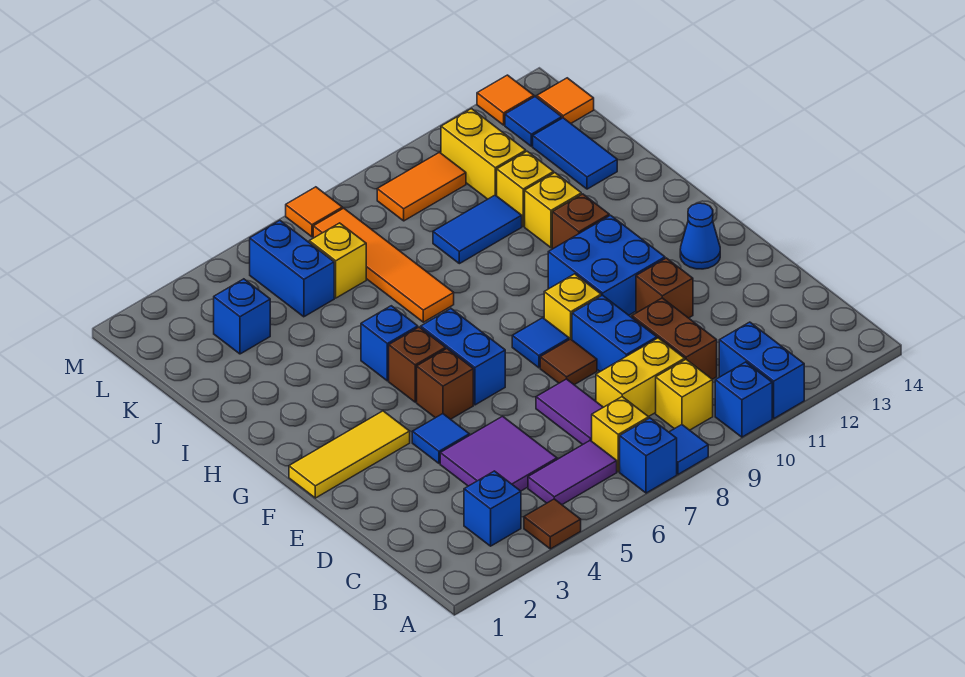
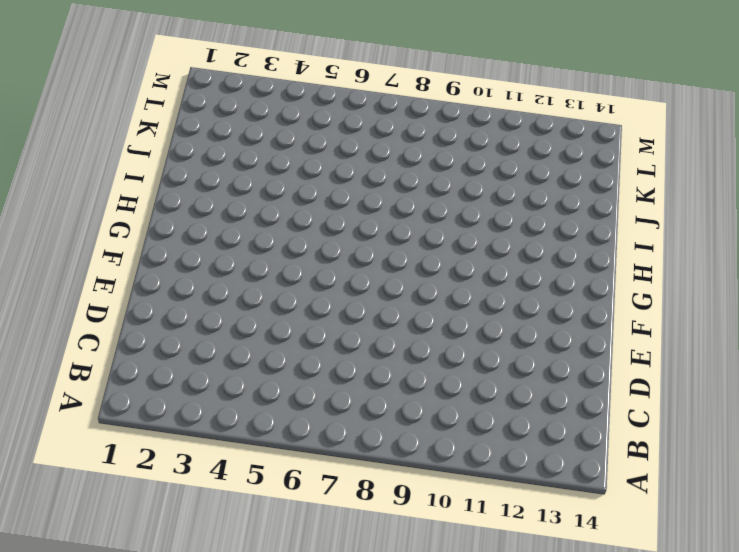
none -> brown tile A4 level 1
none -> blue brick A7 level 1
none -> blue tile A8 level 1
none -> blue brick A10 level 1

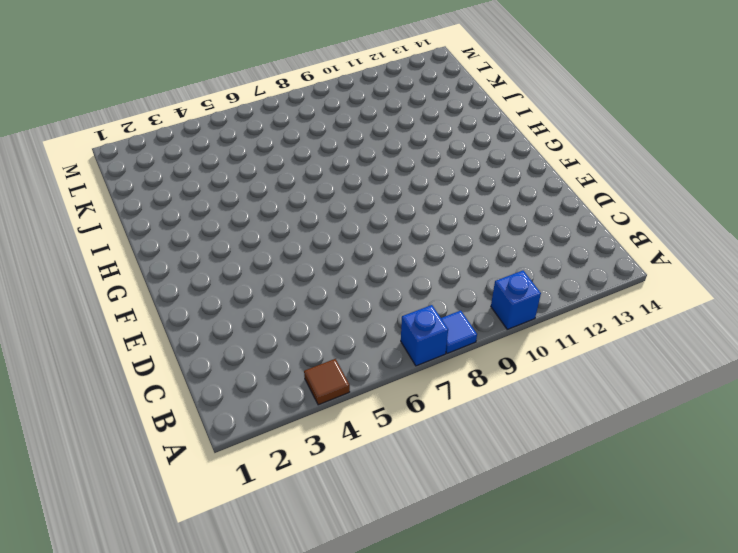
none -> blue brick A11:B11 level 1
none -> blue brick B3 level 1
none -> purple tile B5:B6 level 1
none -> yellow brick B7 level 1

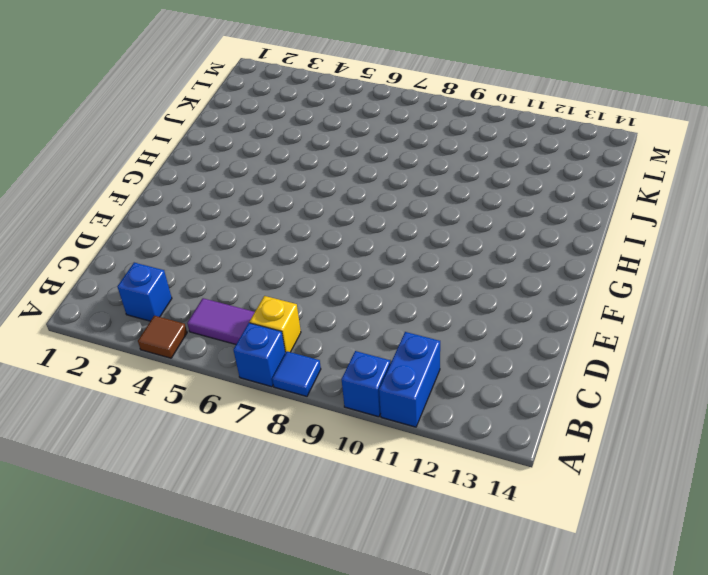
none -> yellow brick B9 level 1
none -> purple tile C4:D5 level 1
none -> purple tile C7:D7 level 1
none -> yellow brick C8:C9 level 1

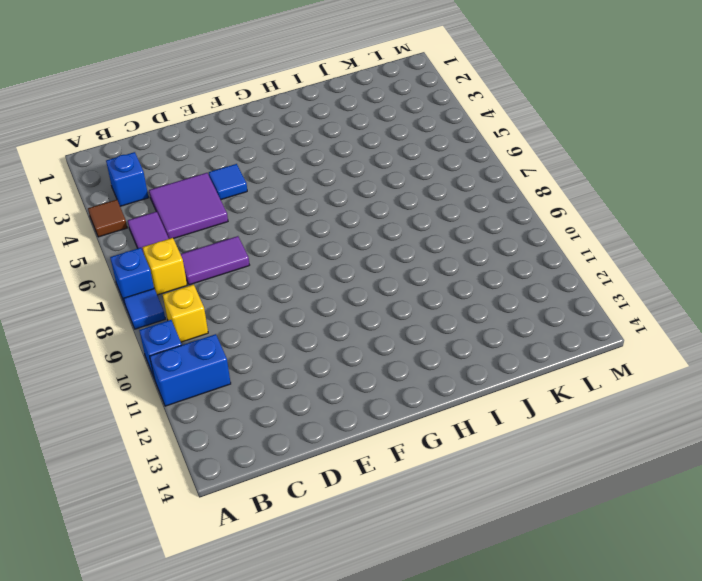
none -> yellow brick C8:C9 level 1
none -> brown brick C10:D10 level 1
none -> blue brick D9:E9 level 1
none -> brown tile E8 level 1

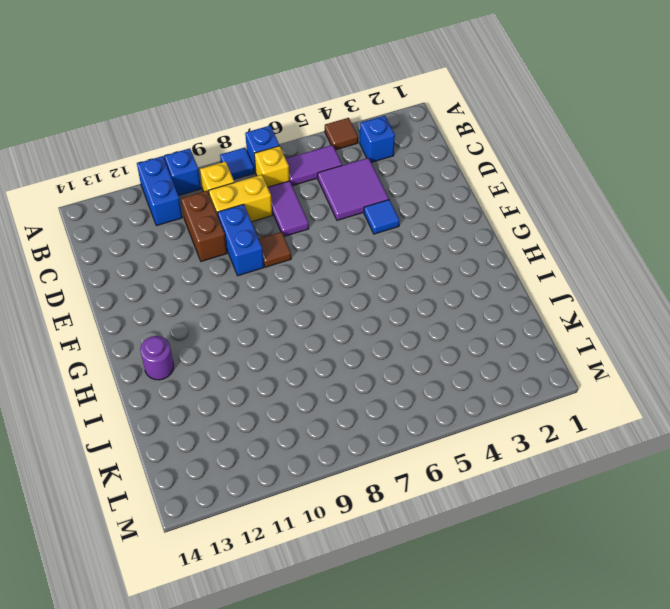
purple round brick H13 level 1 -> none
none -> brown brick E11 level 1
none -> yellow tile F1:F3 level 1
none -> brown brick F5 level 1
none -> blue brick F6:G6 level 1

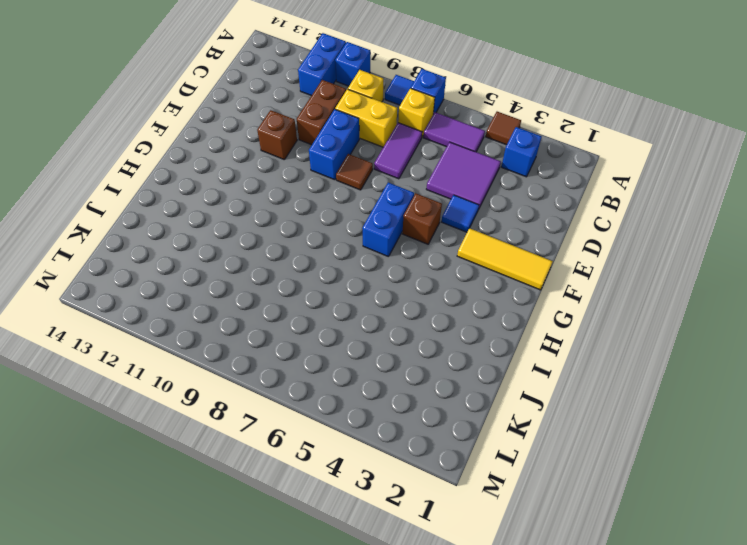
none -> blue tile F8 level 1
none -> yellow brick F9 level 1
none -> blue brick F10:G11 level 1
none -> blue cone F13 level 1

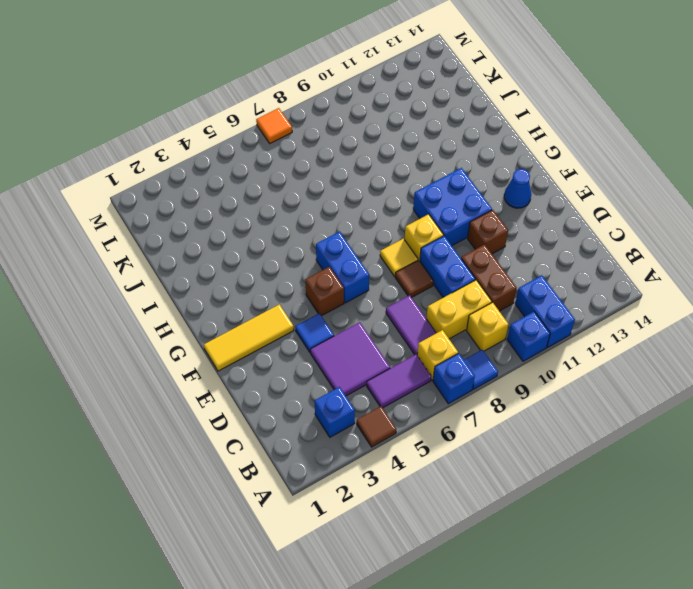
yellow tile F8 level 1 -> blue tile F8 level 1
none -> brown brick G5 level 1
none -> blue brick H5 level 1
none -> brown brick H11 level 1
none -> orange tile I7:L7 level 1

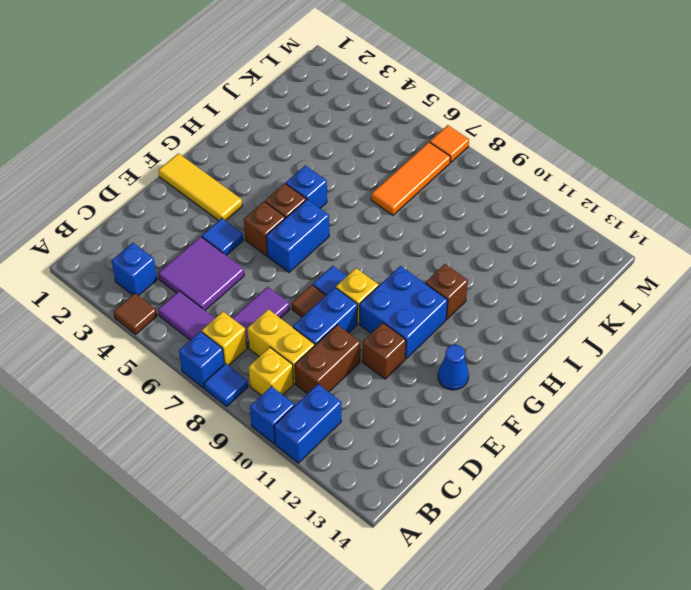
orange tile J7:L7 level 1 -> orange tile I7:L7 level 1
none -> yellow brick I11 level 1
none -> blue tile J9:J10 level 1
none -> yellow brick J11 level 1
none -> blue tile J13:K13 level 1

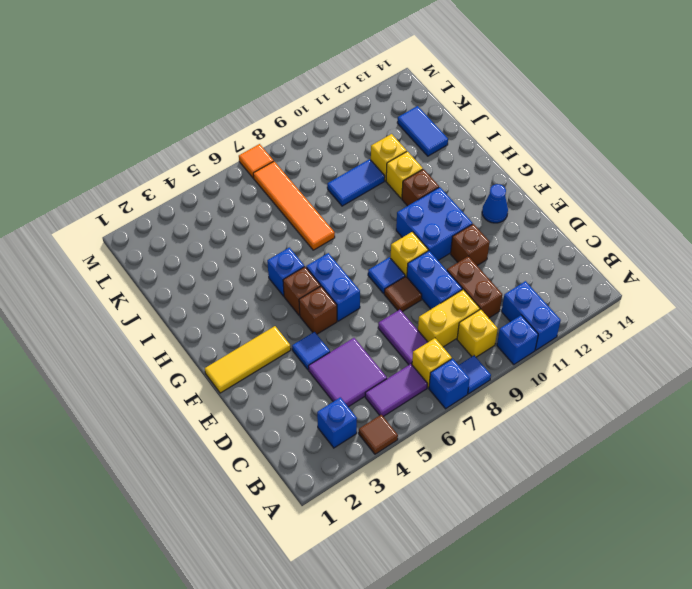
none -> blue brick K3 level 1
none -> blue brick K5:L5 level 1
none -> yellow brick K6 level 1
none -> yellow brick K11:L11 level 1

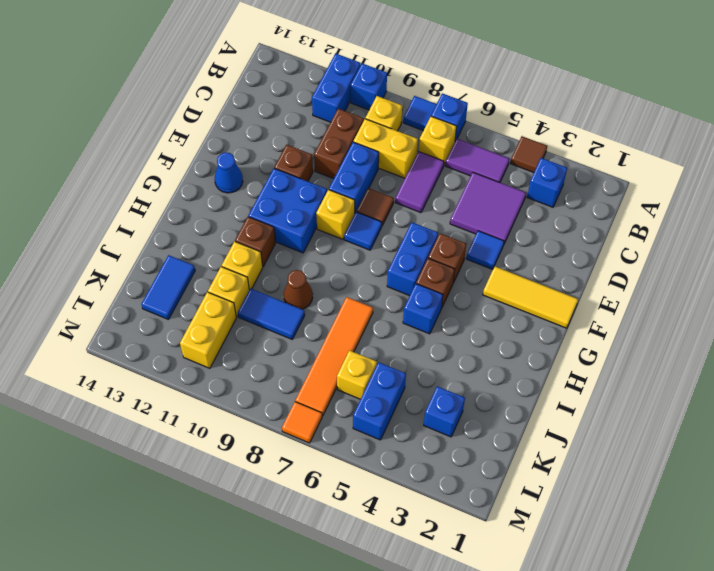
brown cone I9 level 1 -> none
none -> orange tile L9:L10 level 1
none -> blue tile L13 level 1
none -> orange tile L14 level 1
none -> orange tile M13 level 1

